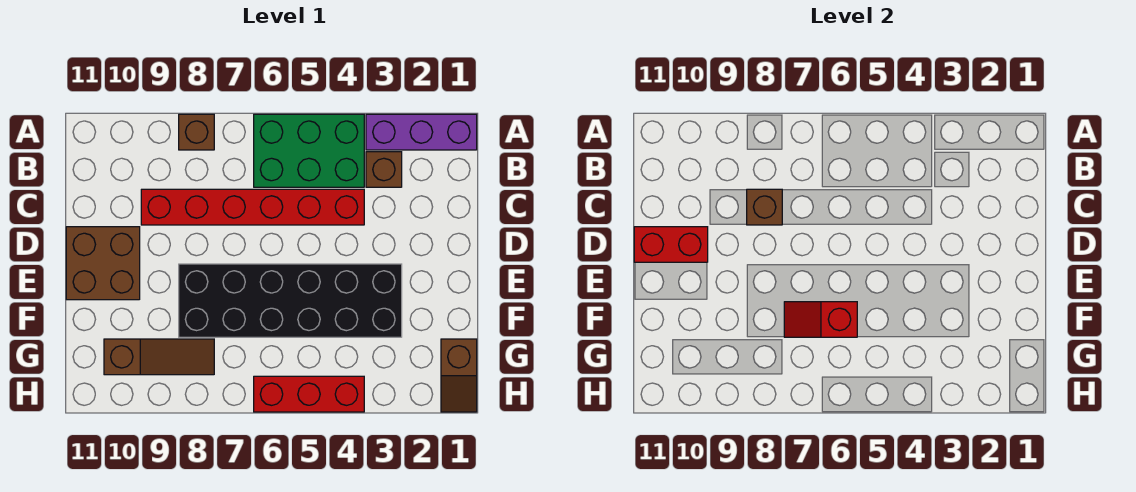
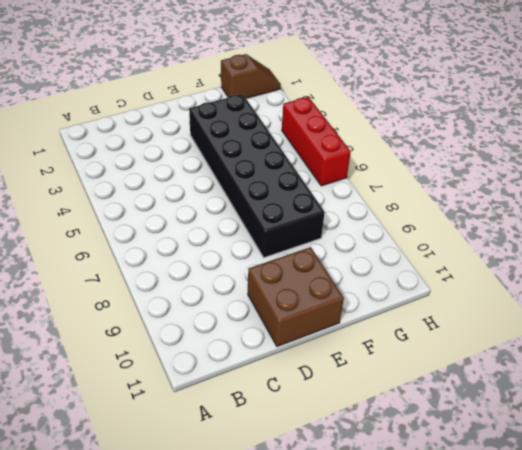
none -> purple brick A1:A3 level 1
none -> green brick A4:B6 level 1
none -> brown brick A8 level 1

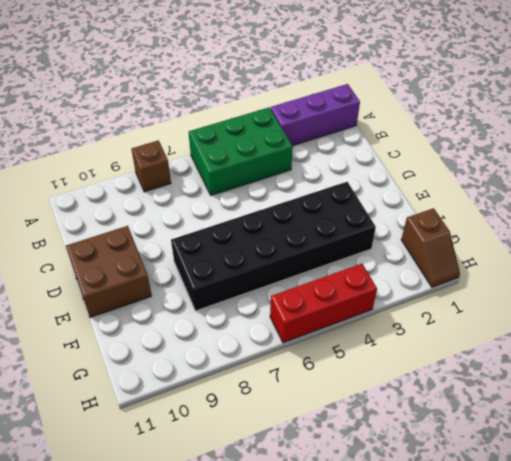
none -> brown brick B3 level 1
none -> red brick C4:C9 level 1
none -> brown slope G8:G10 level 1 top 10

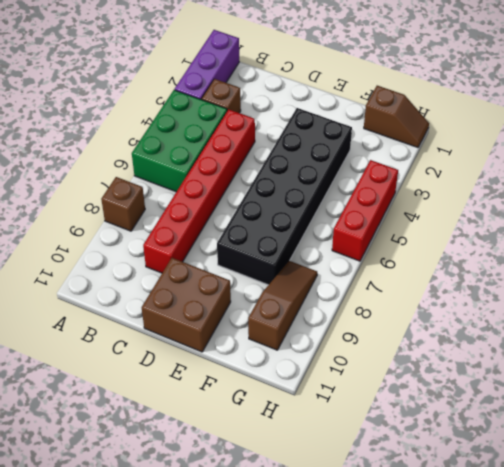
none -> brown brick C8 level 2
none -> red brick D10:D11 level 2
none -> red slope F6:F7 level 2 top 6

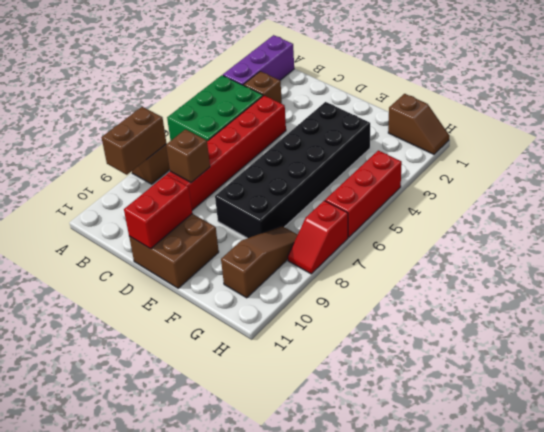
brown brick A8:A9 level 2 -> none
red slope H7:H8 level 1 top 7 -> red slope F6:F7 level 2 top 6

